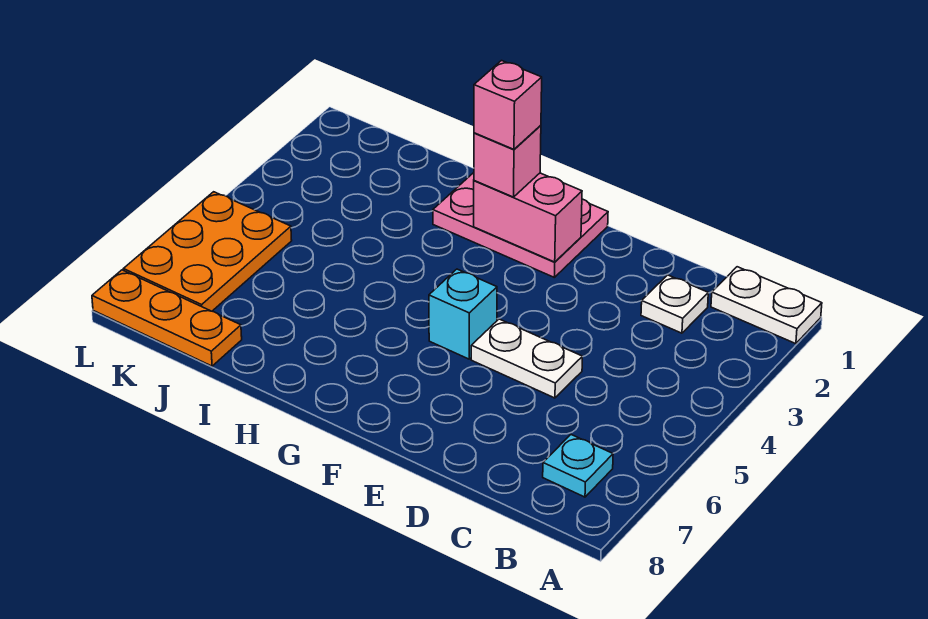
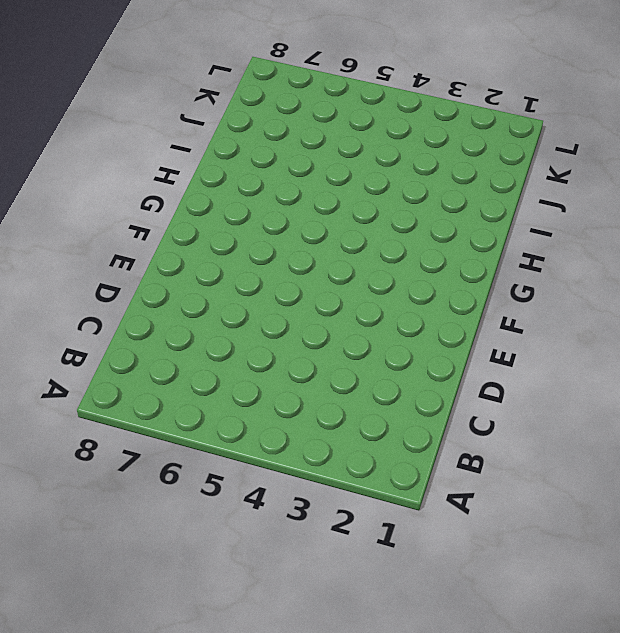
none -> white plate A1:B1 level 1
none -> cyan plate B7 level 1

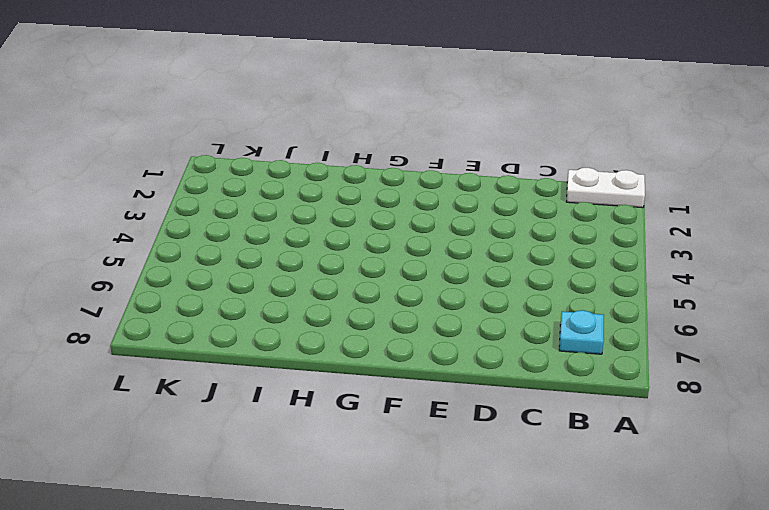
none -> white plate C2 level 1
none -> white plate D5:E5 level 1

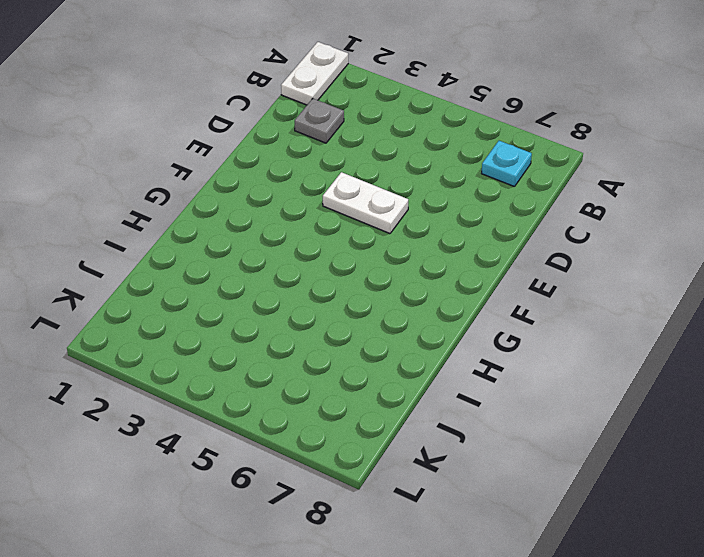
grey plate C2 level 1 -> white plate C2 level 1
white plate E4:E5 level 1 -> white plate D5:E5 level 1
none -> pink plate F1:H2 level 1
none -> cyan brick F5 level 1

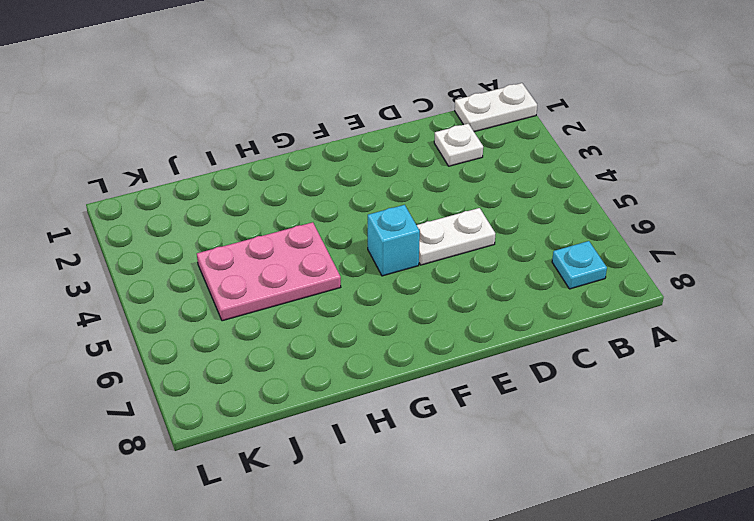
pink plate H4:J5 level 1 -> pink plate F1:H2 level 1
none -> orange plate J8:L8 level 1
none -> orange plate K5:L7 level 1

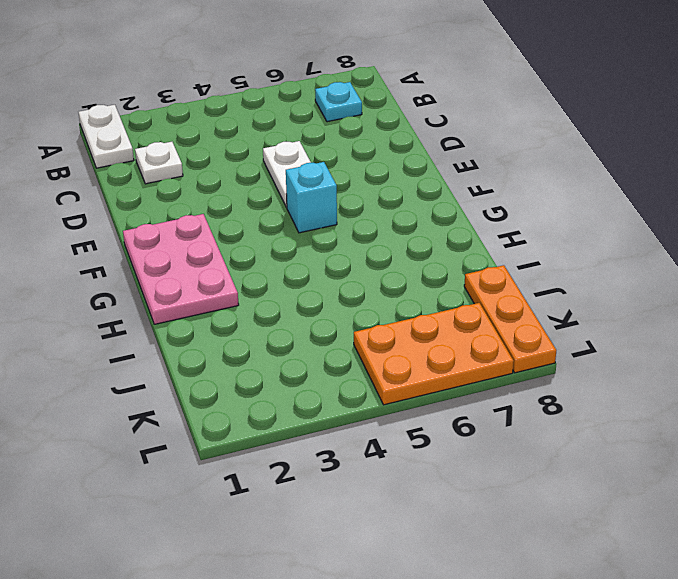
none -> pink brick F2:G2 level 2
none -> pink brick G2 level 3

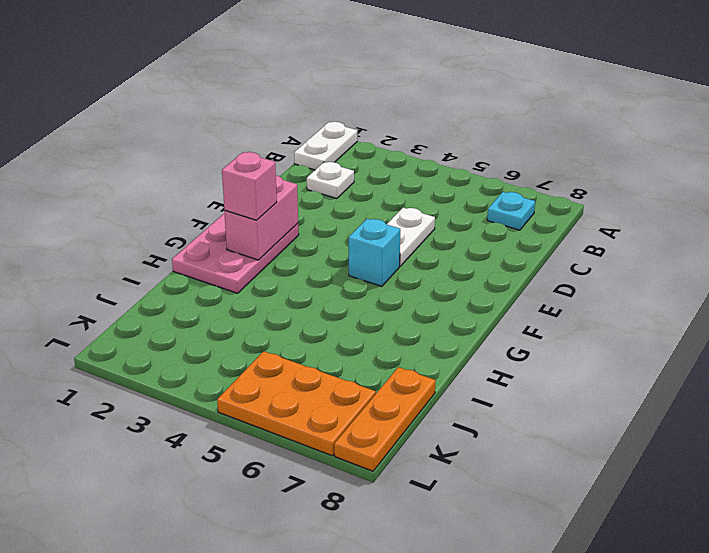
none -> pink brick G2 level 4

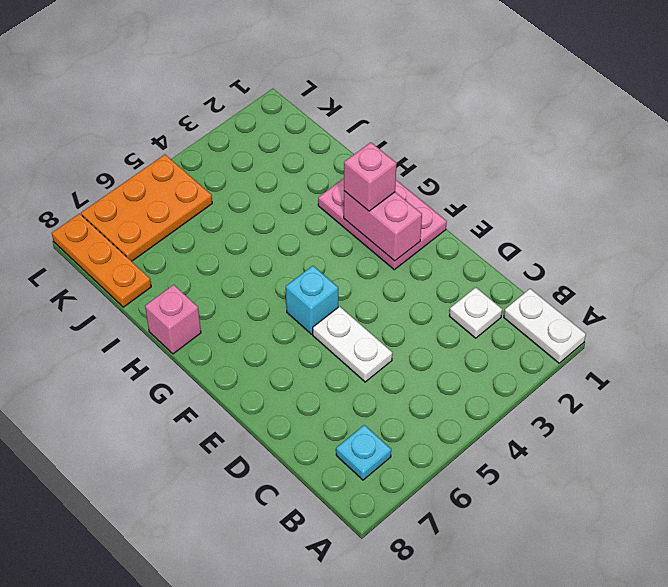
pink brick H8 level 1 -> pink brick G2 level 4

